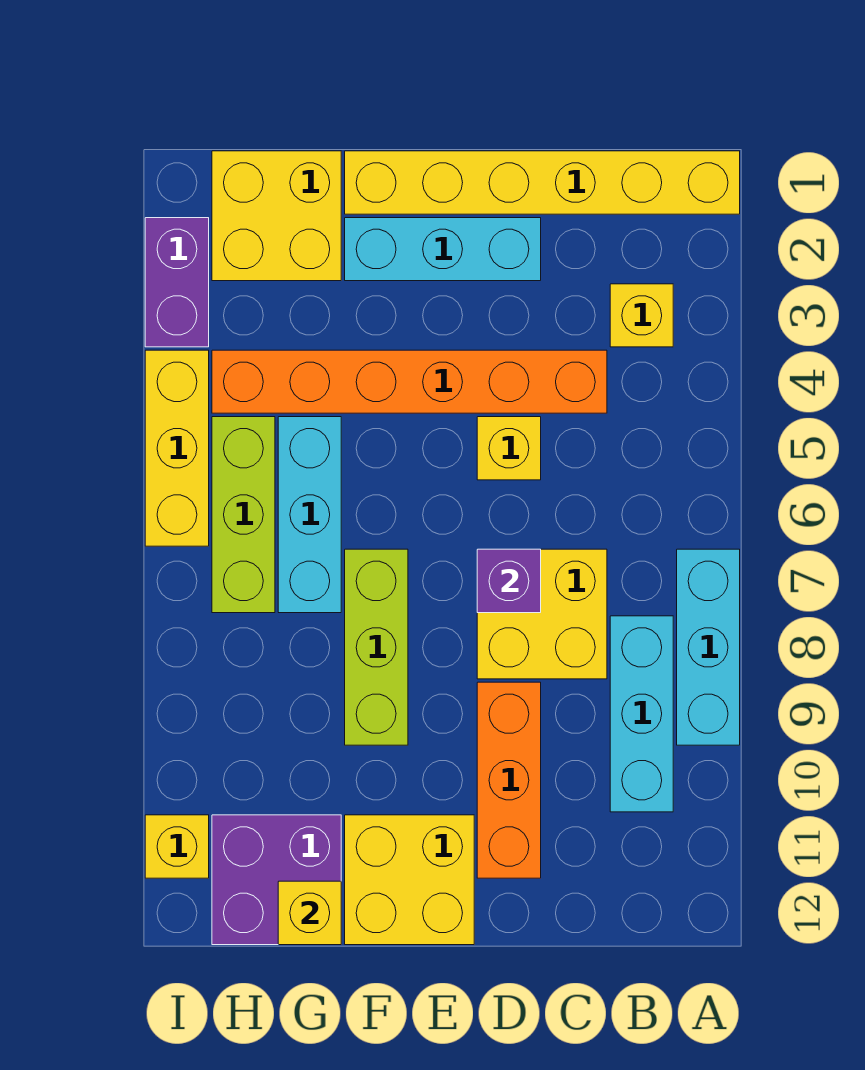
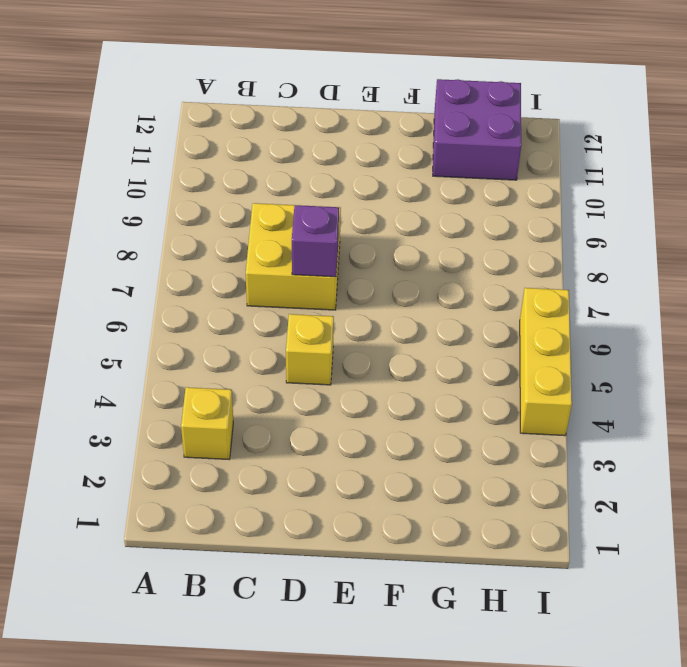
none -> yellow brick A1:F1 level 1
none -> cyan brick A7:A9 level 1
none -> cyan brick B8:B10 level 1

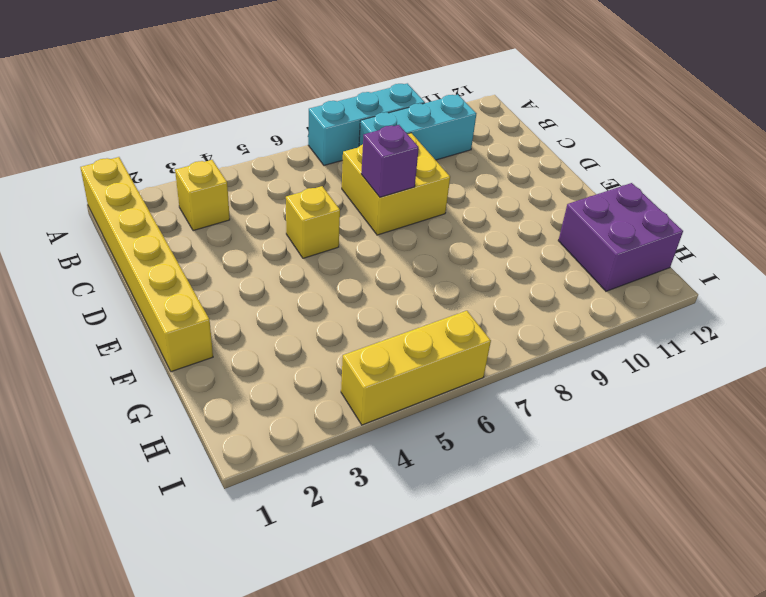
none -> orange brick C4:H4 level 1
none -> cyan brick D2:F2 level 1
none -> orange brick D9:D11 level 1

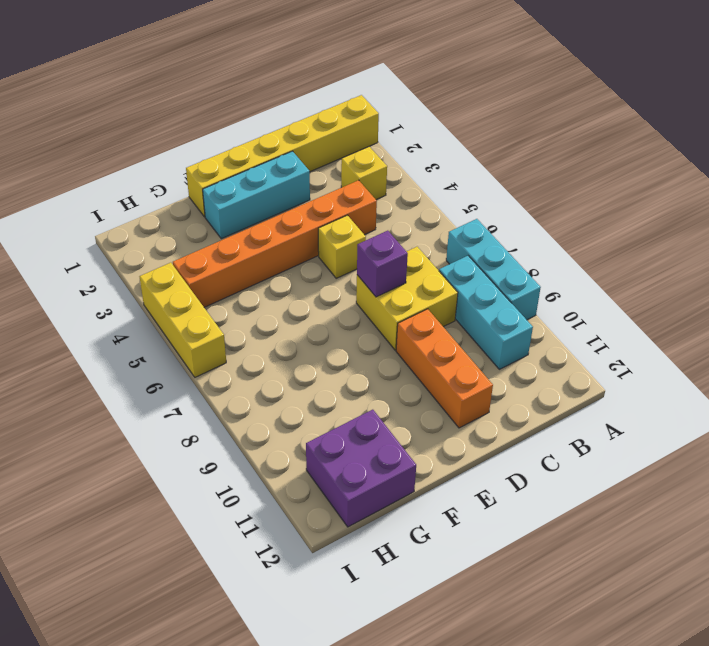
none -> yellow brick E11:F12 level 1
none -> lime brick F7:F9 level 1
none -> yellow brick G1:H2 level 1

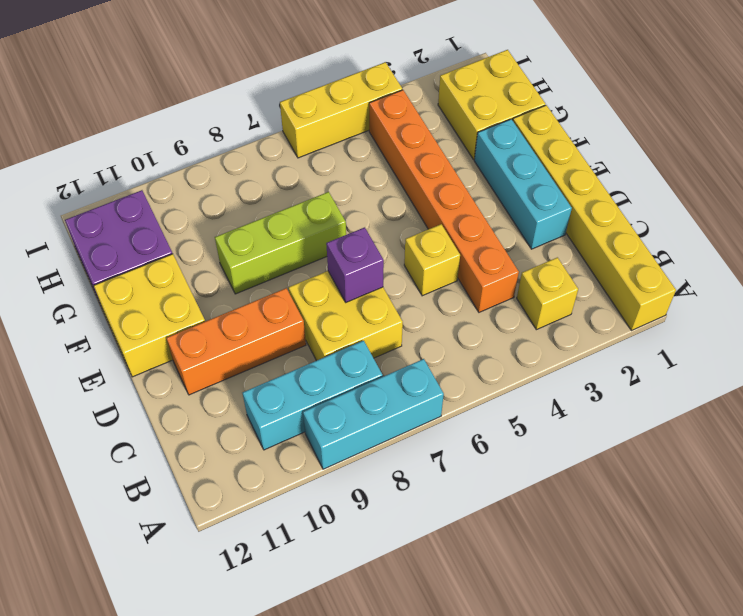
none -> cyan brick G5:G7 level 1
none -> lime brick H5:H7 level 1
none -> purple brick I2:I3 level 1

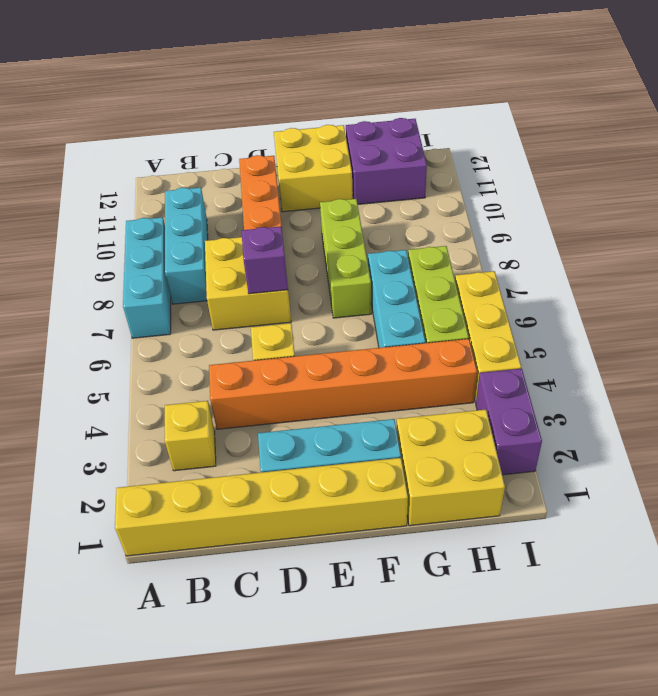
none -> yellow brick I11 level 1
none -> yellow brick G12 level 2

